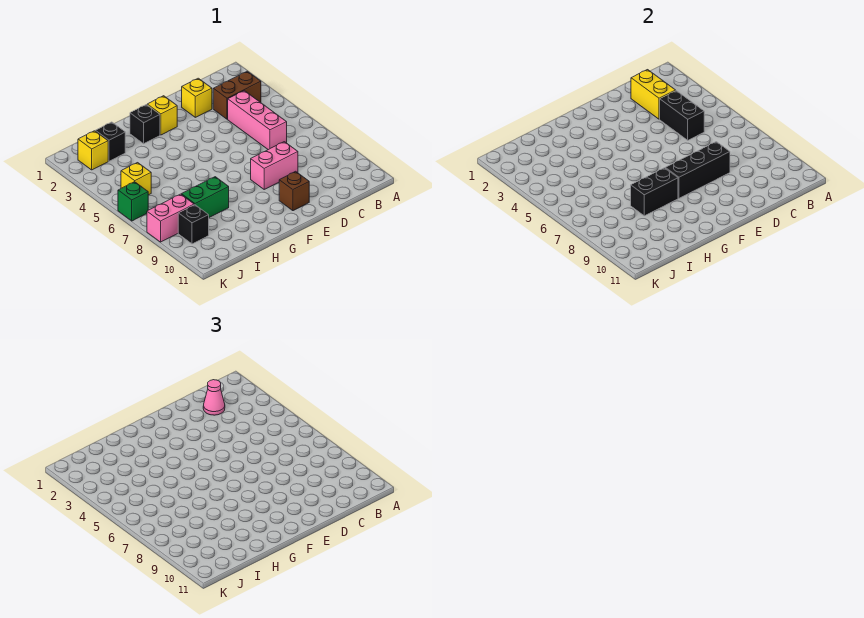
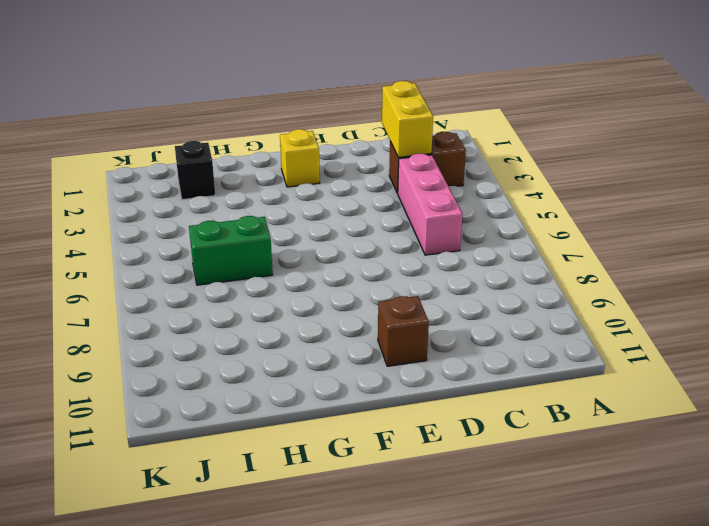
green brick H6:I6 level 1 -> green brick H8:I8 level 1
none -> yellow brick D2 level 1
none -> pink brick D8:E8 level 1
none -> black brick G2 level 1

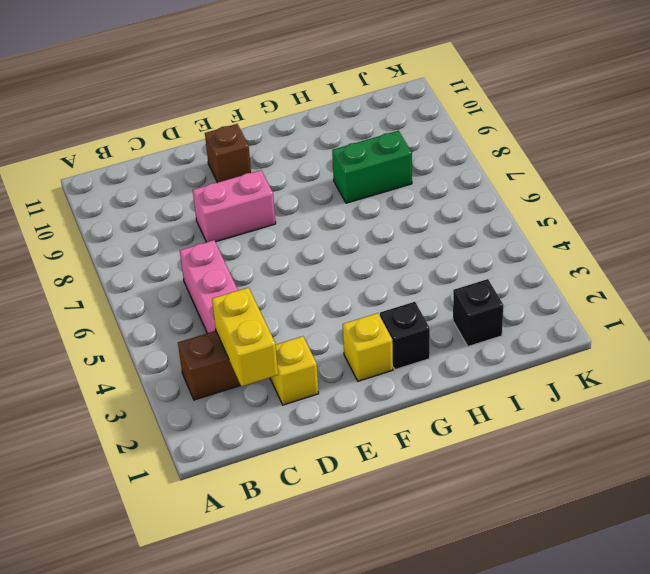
none -> yellow brick J2 level 1
none -> yellow brick J5 level 1
none -> pink brick J8:K8 level 1

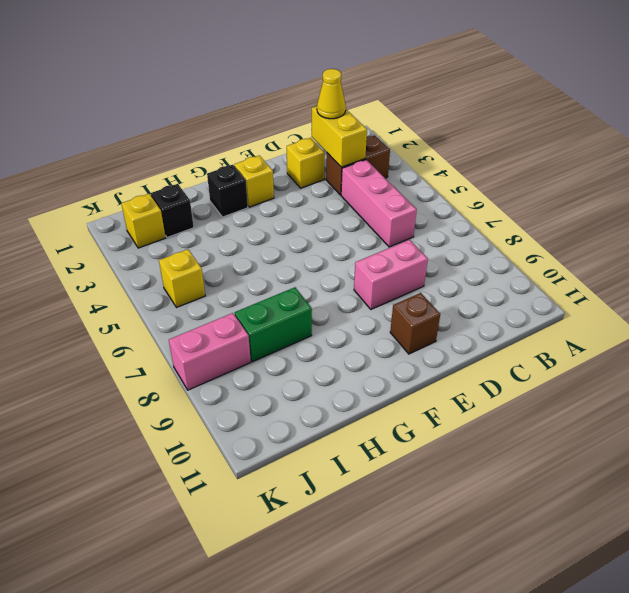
yellow cone C2 level 3 -> pink cone C2 level 3
none -> black brick J9 level 1
none -> green brick K6 level 1
none -> black brick C4:C5 level 2

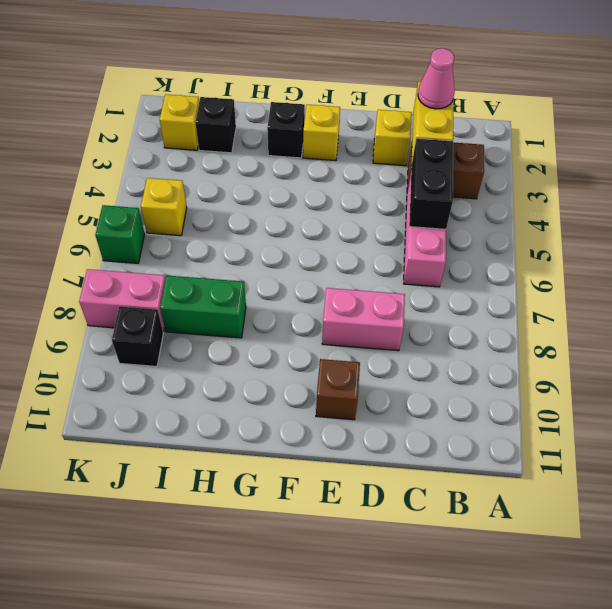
none -> black brick D8:F8 level 2
none -> black brick G8:H8 level 2

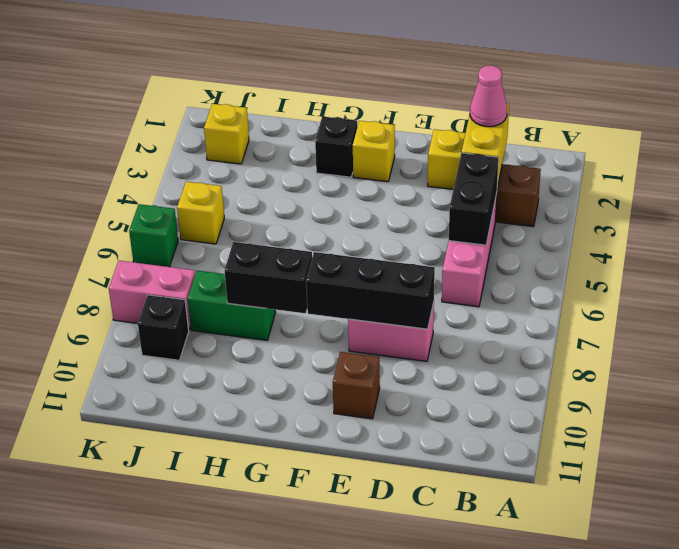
none -> black brick I2 level 1

